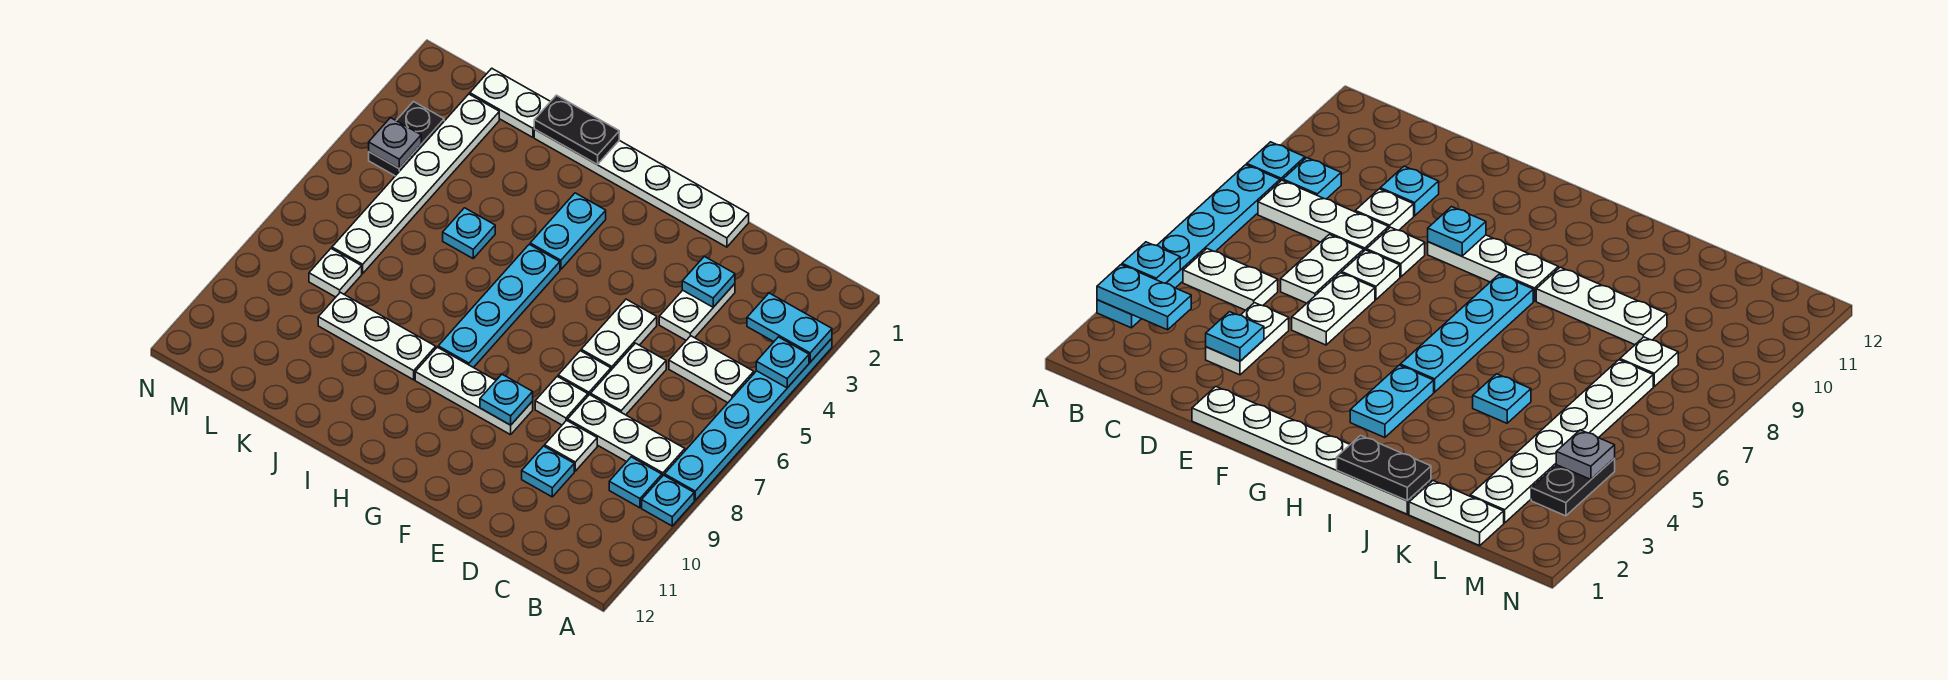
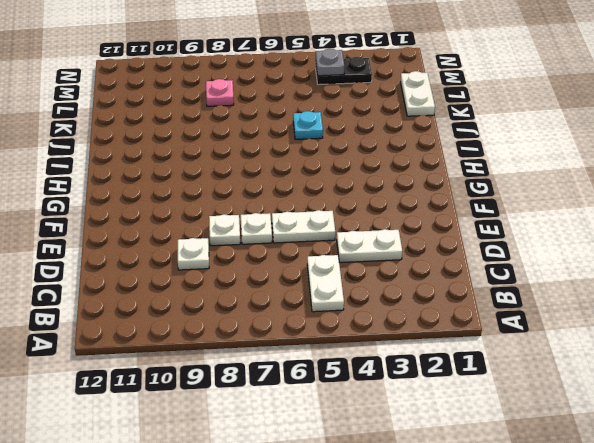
pink plate L8 level 1 -> white plate L8 level 1
none -> cyan plate A3:A8 level 1
none -> cyan plate A9 level 1
none -> white plate B8:D8 level 1

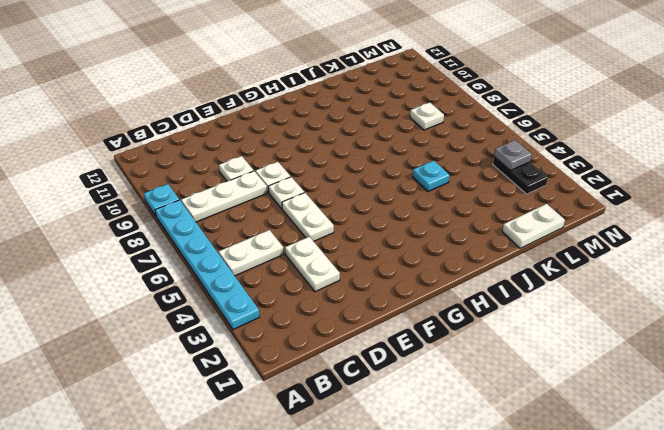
none -> cyan plate B9 level 1
none -> white plate D6:D7 level 1
none -> cyan plate D10 level 1

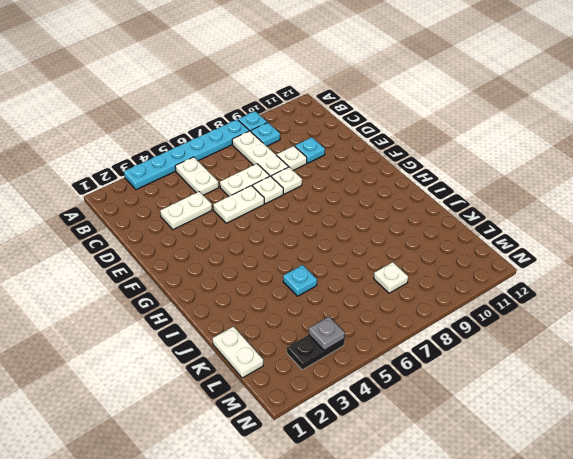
none -> white plate E1:J1 level 1
none -> white plate F9:H9 level 1
none -> cyan plate H3:H4 level 1

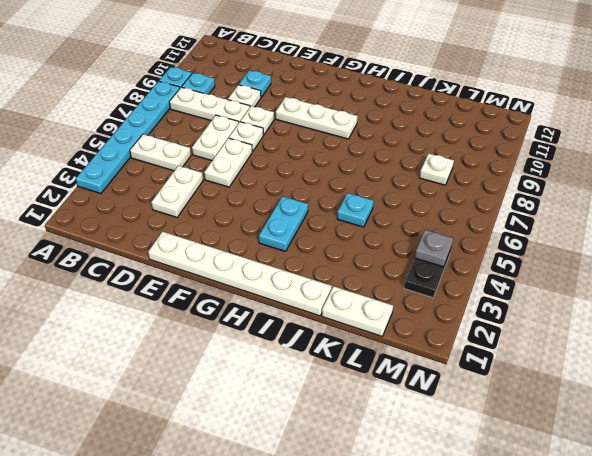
none -> cyan plate H5:H8 level 1
none -> white plate I9:K9 level 1
none -> white plate L2:L7 level 1

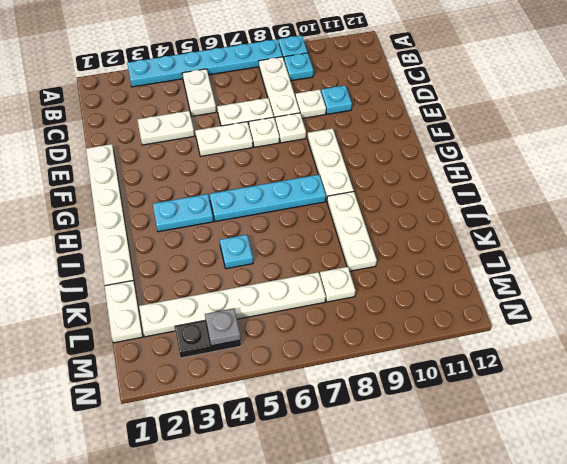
none -> cyan plate A3:B3 level 2
none -> cyan plate A4 level 2
none -> cyan plate D3 level 2

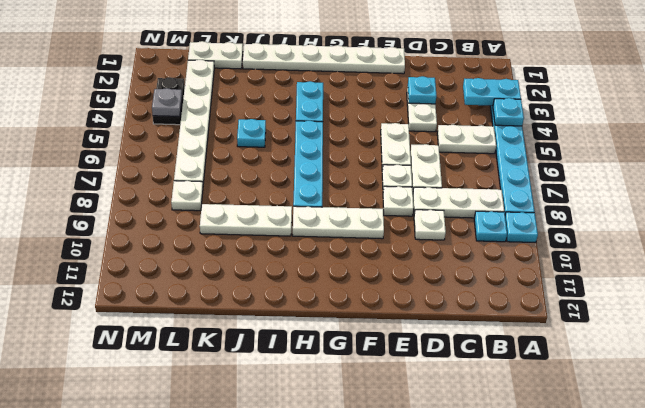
none -> cyan plate D10 level 1
none -> cyan plate F9 level 2
none -> black plate I1:J1 level 2

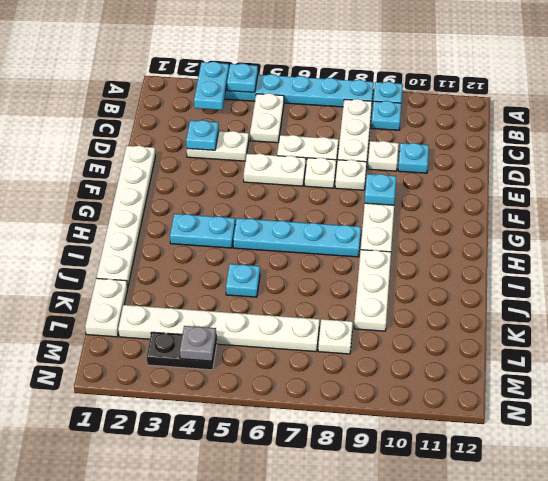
none -> black plate I1:J1 level 2

